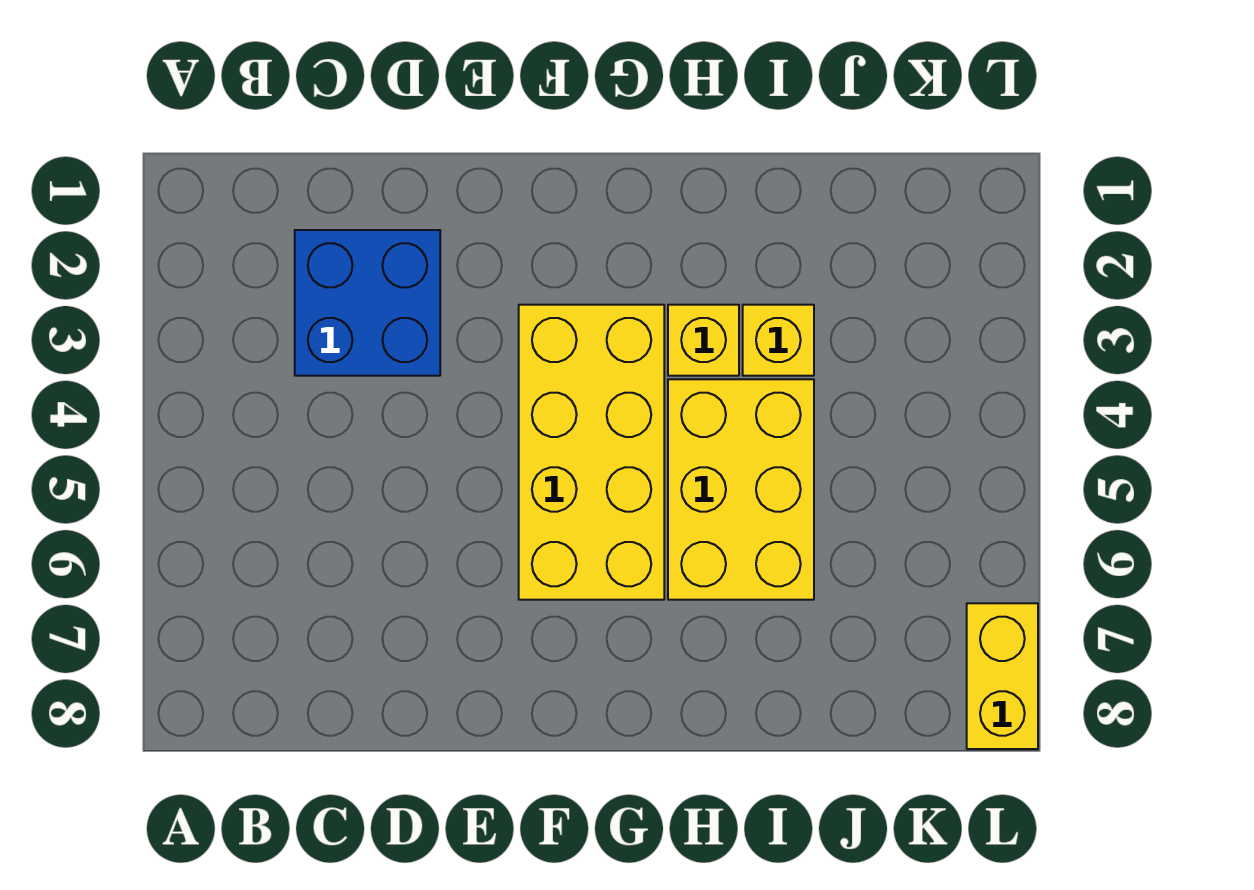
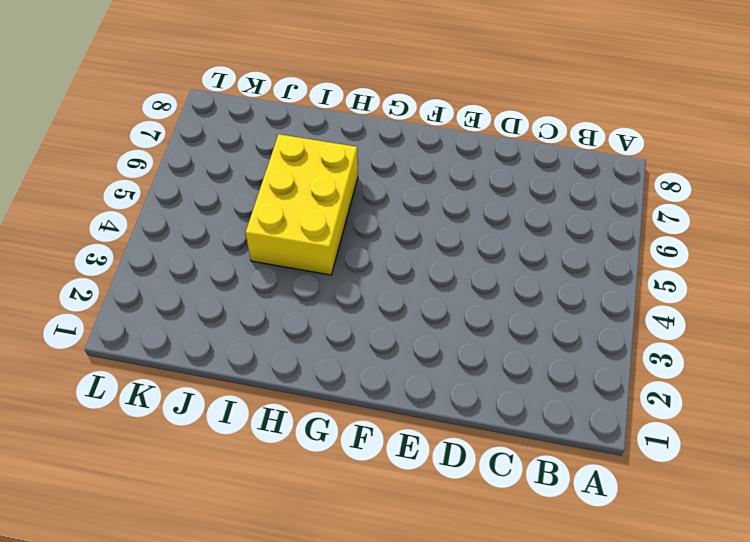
none -> blue brick C2:D3 level 1
none -> yellow brick F3:G6 level 1

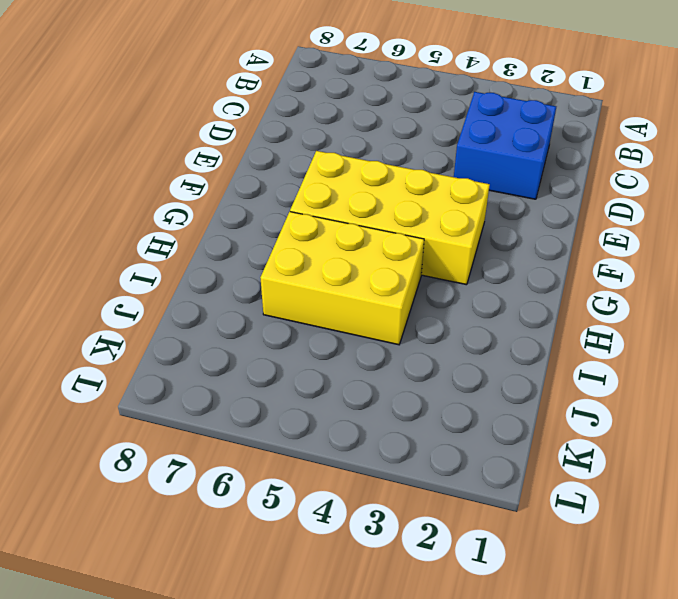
none -> yellow brick H3 level 1
none -> yellow brick I3 level 1

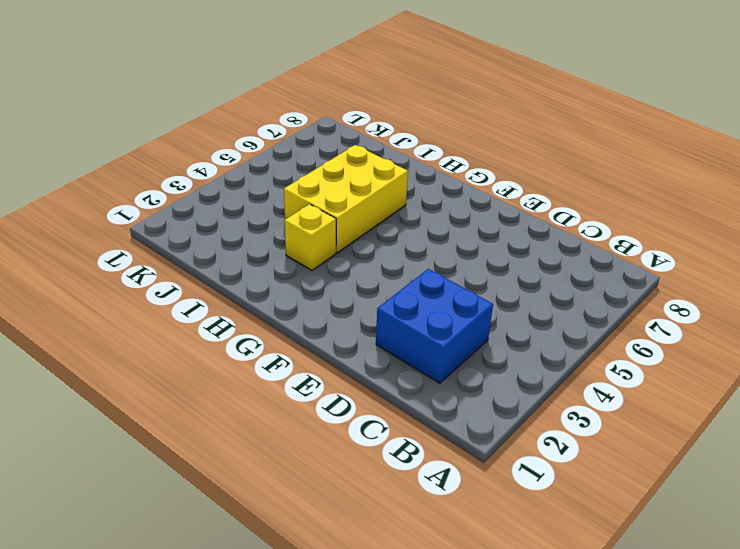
none -> yellow brick F3:G6 level 1
none -> yellow brick I3 level 1

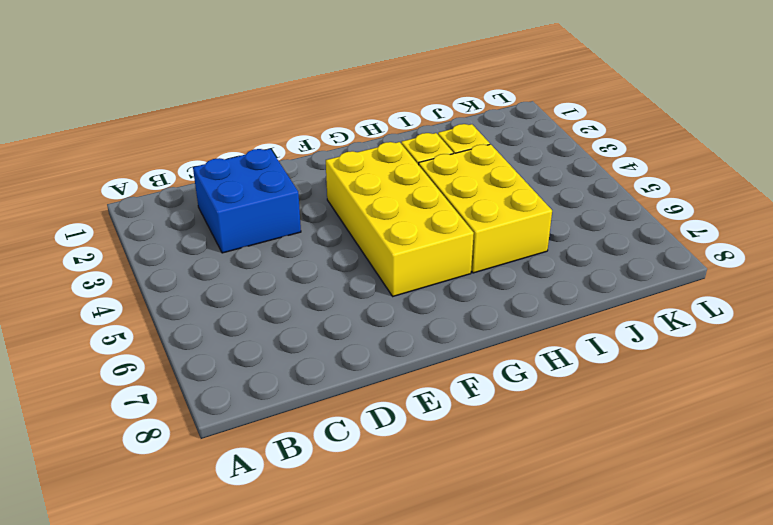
none -> yellow brick L7:L8 level 1

